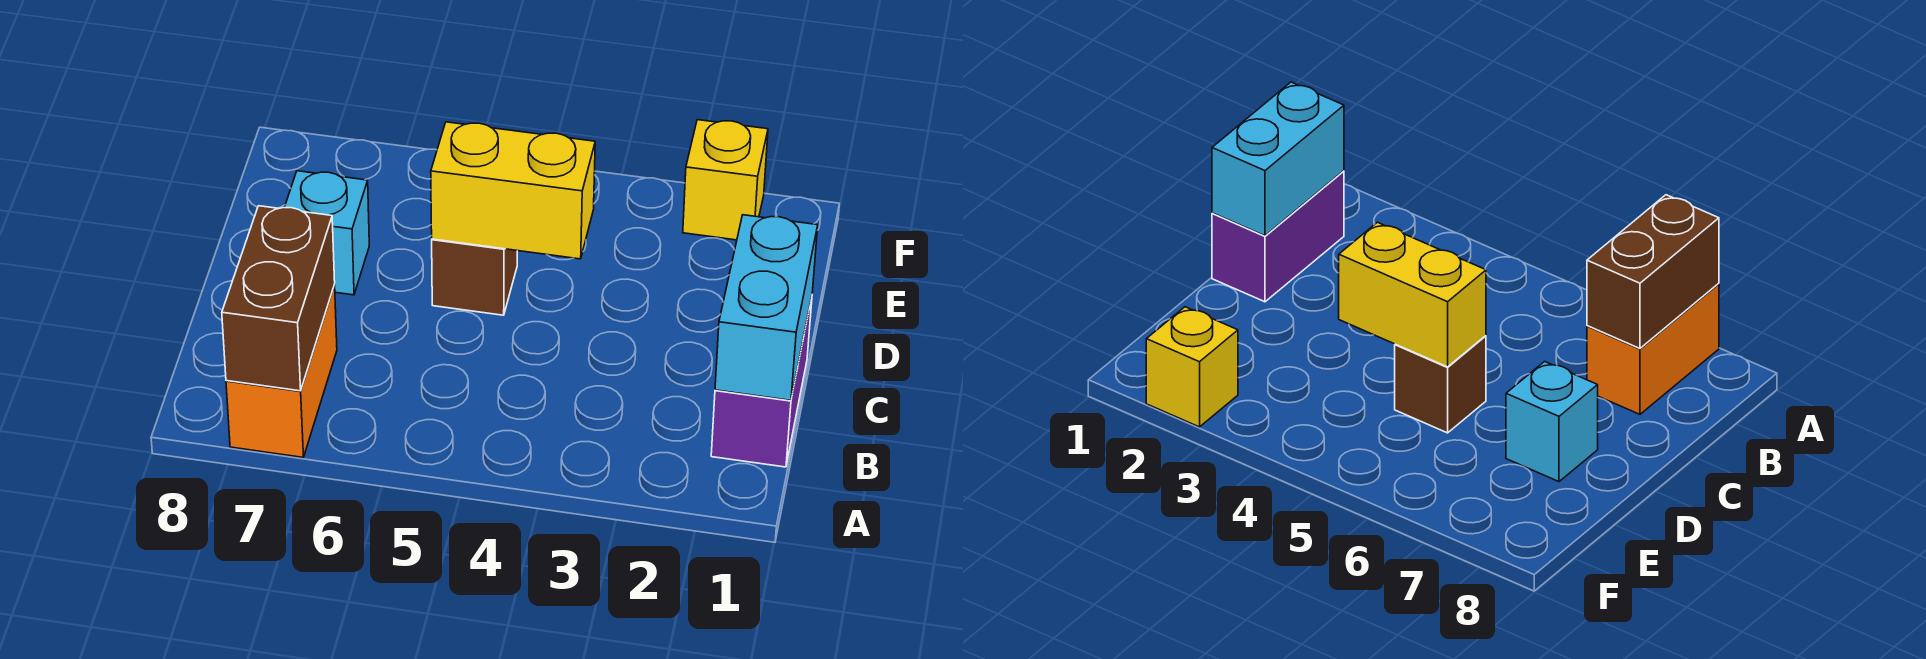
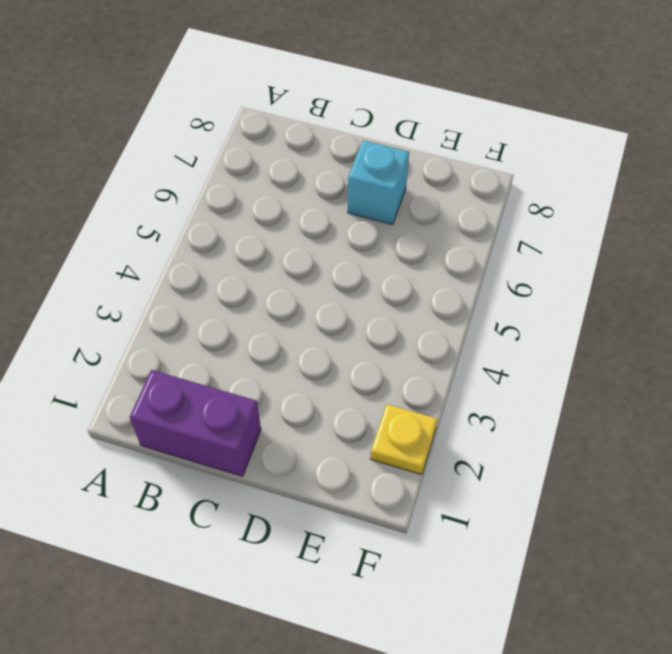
yellow plate F2 level 1 -> yellow brick F2 level 1
none -> orange brick A7:B7 level 1
none -> brown brick D5 level 1

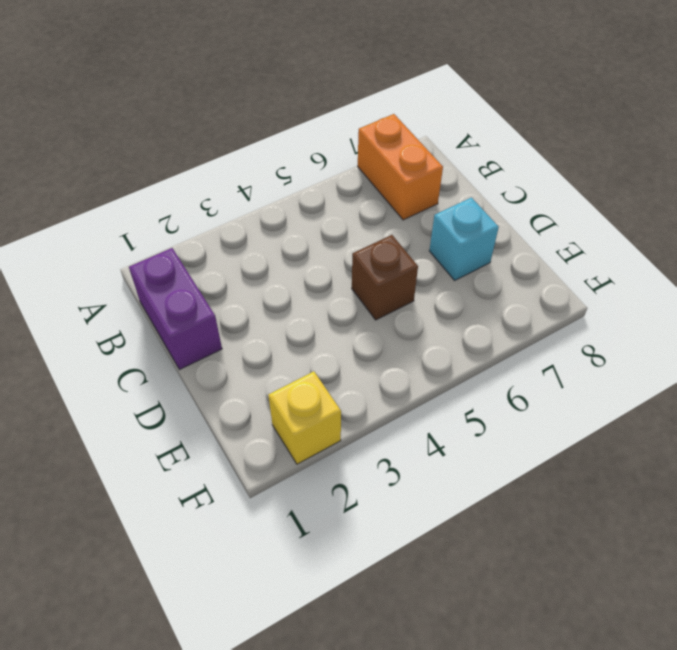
none -> brown brick A7:B7 level 2
none -> cyan brick B1:C1 level 2

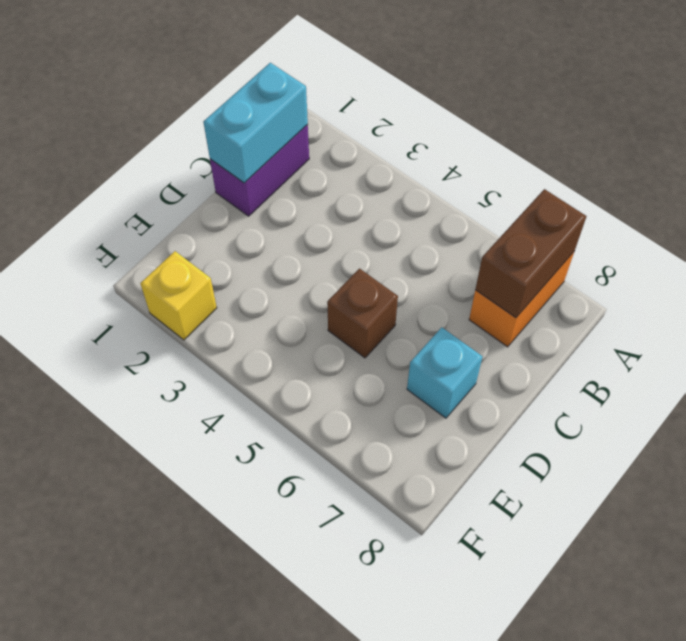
none -> yellow brick D4:D5 level 2

